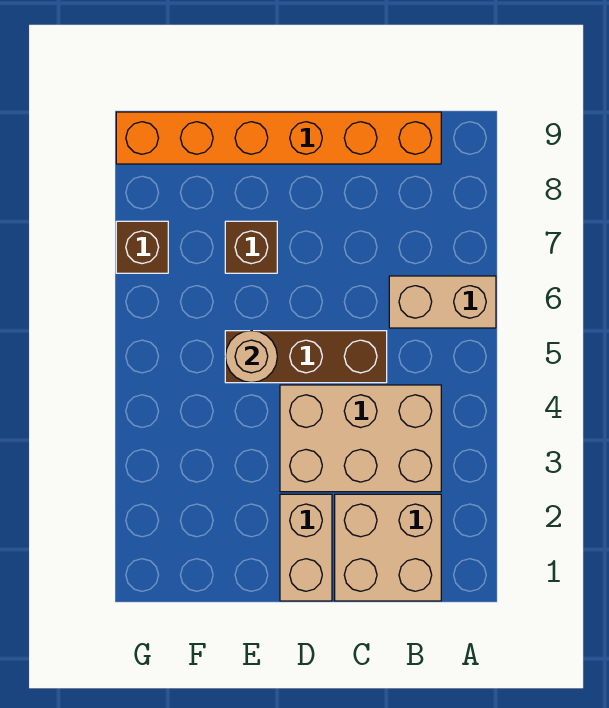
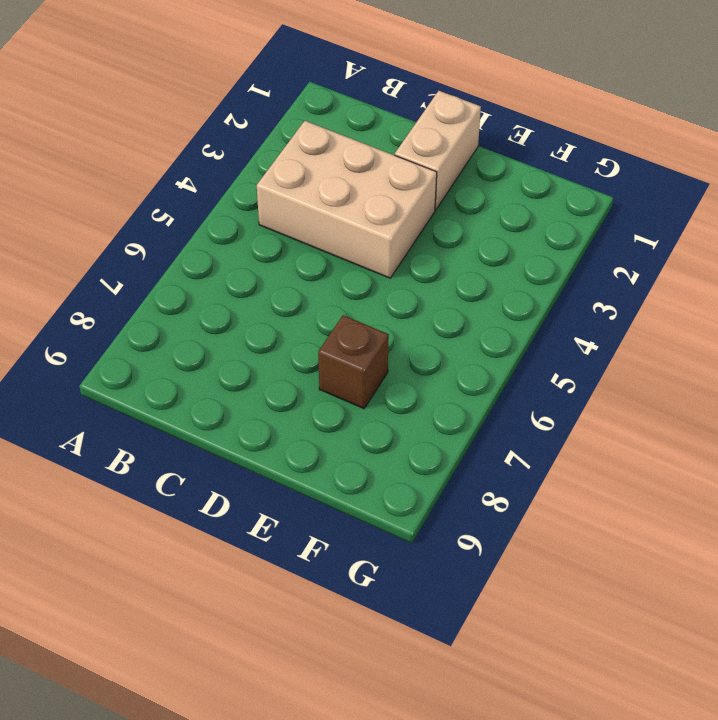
none -> tan brick A6:B6 level 1
none -> tan brick B1:C2 level 1

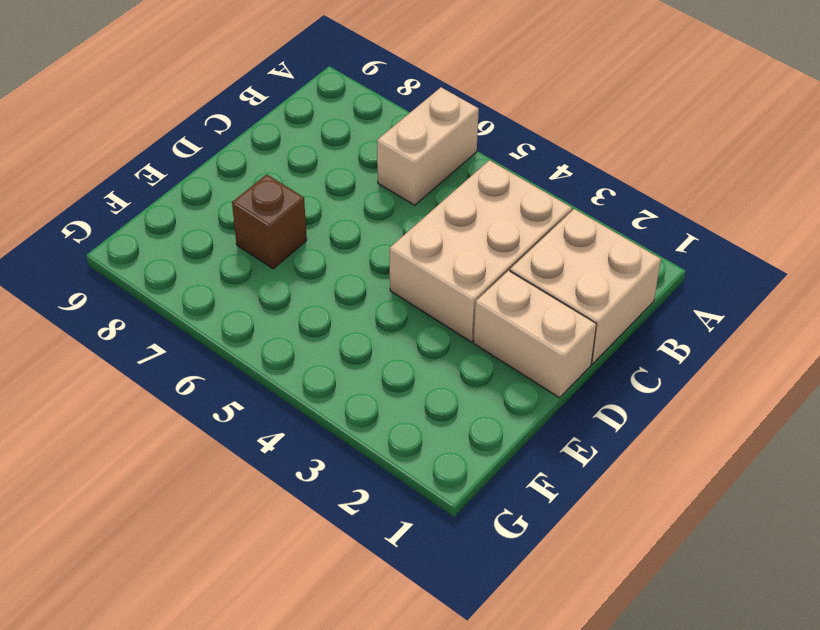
none -> orange brick B9:G9 level 1
none -> brown brick C5:E5 level 1

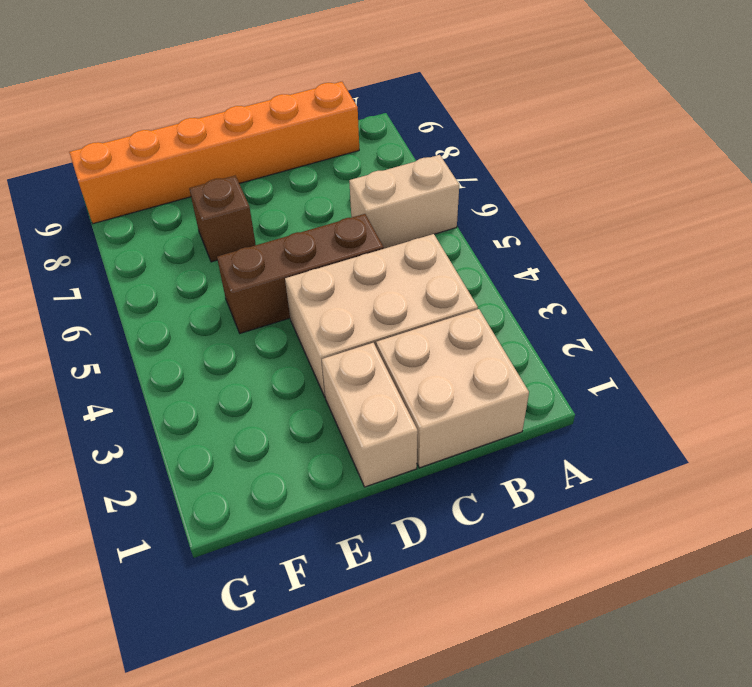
none -> brown brick G7 level 1
none -> tan round brick E5 level 2

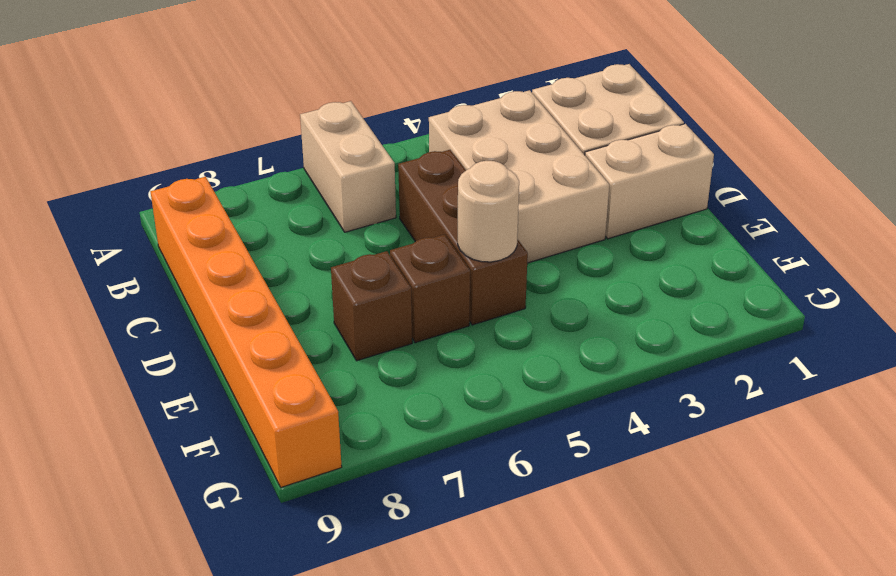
brown brick E6 level 1 -> brown brick G7 level 1

